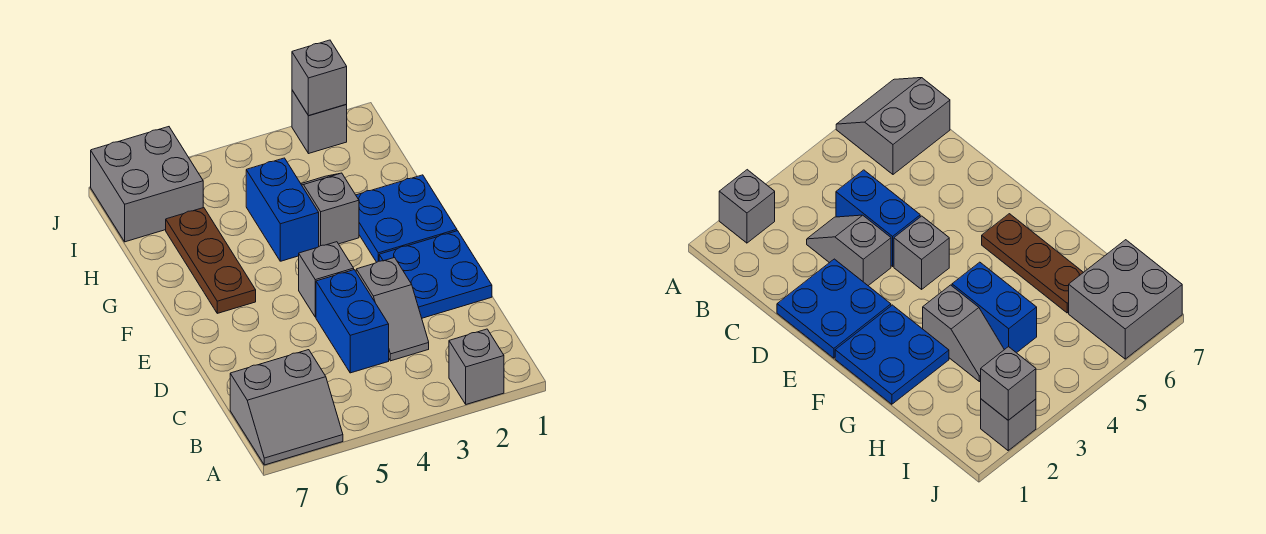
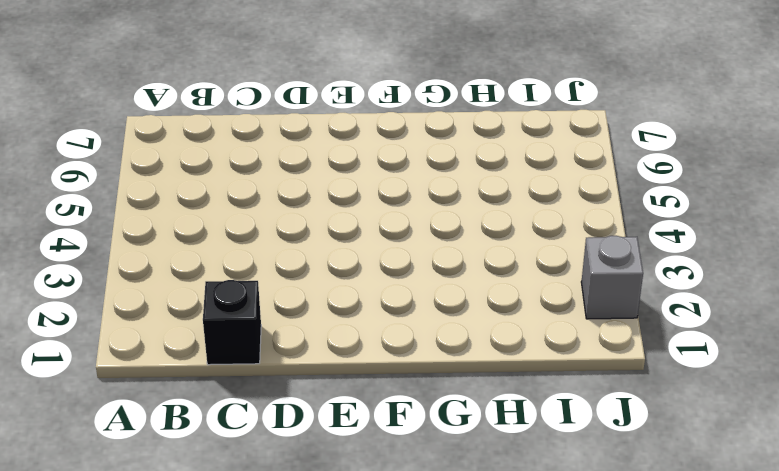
black brick C1 level 1 -> none
none -> grey brick A2 level 1
none -> grey slope A6:B7 level 1 top B
none -> grey slope C3:D3 level 1 top D

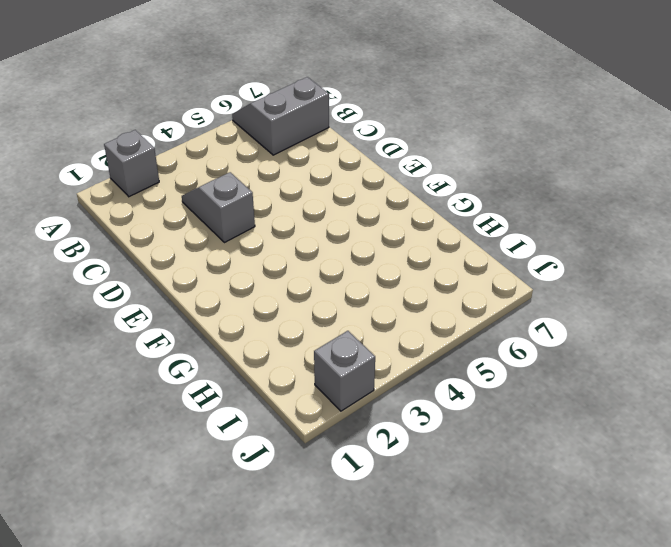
none -> blue brick C4:D4 level 1
none -> blue plate D1:E2 level 1
none -> grey brick E4 level 1

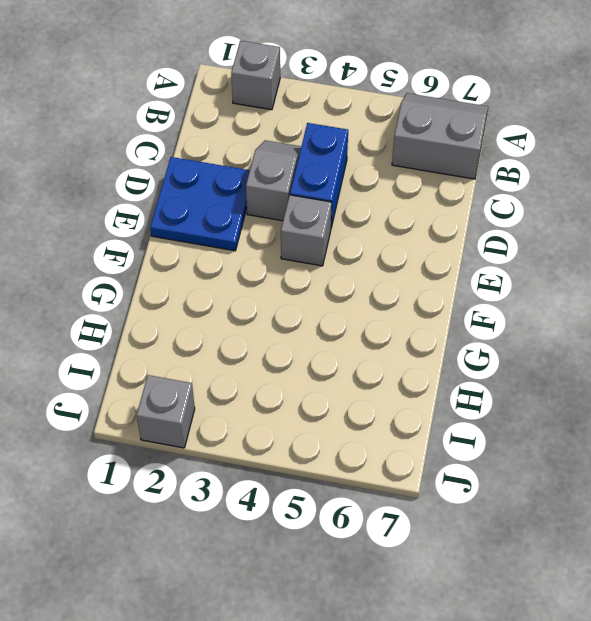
none -> blue plate F1:G2 level 1
none -> brown plate F6:H6 level 1
none -> grey slope G3:H3 level 1 top G

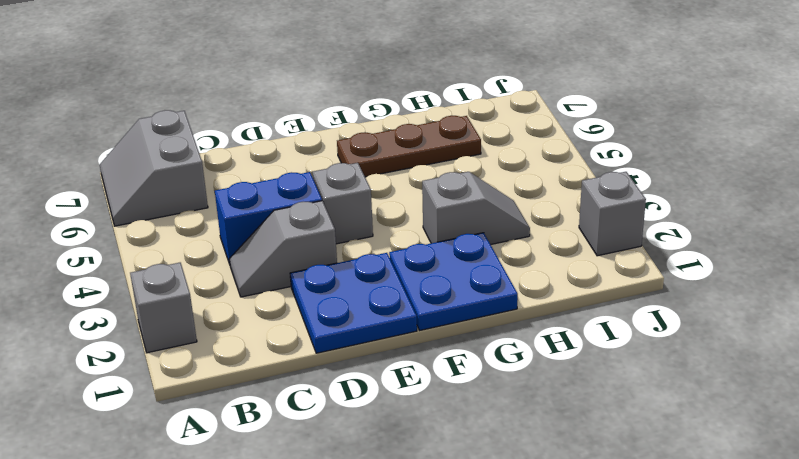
none -> blue brick G4:H4 level 1
none -> grey brick I6:J7 level 1
none -> grey brick J2 level 2

